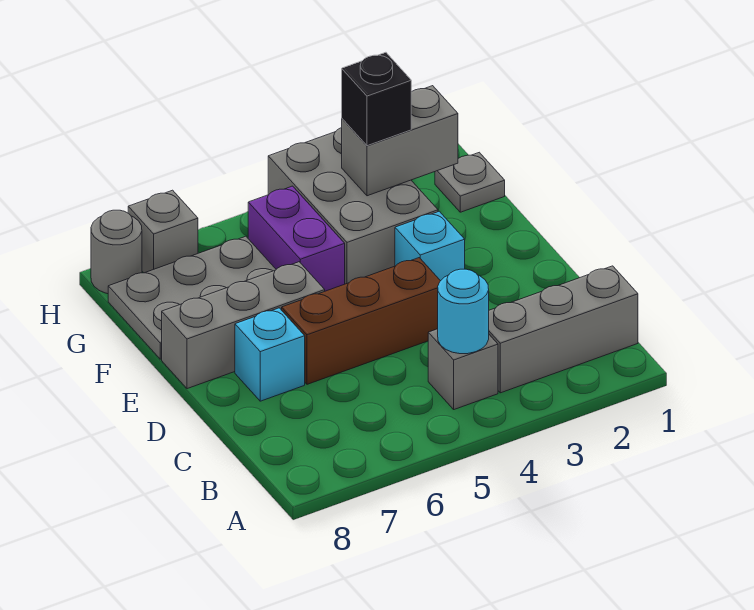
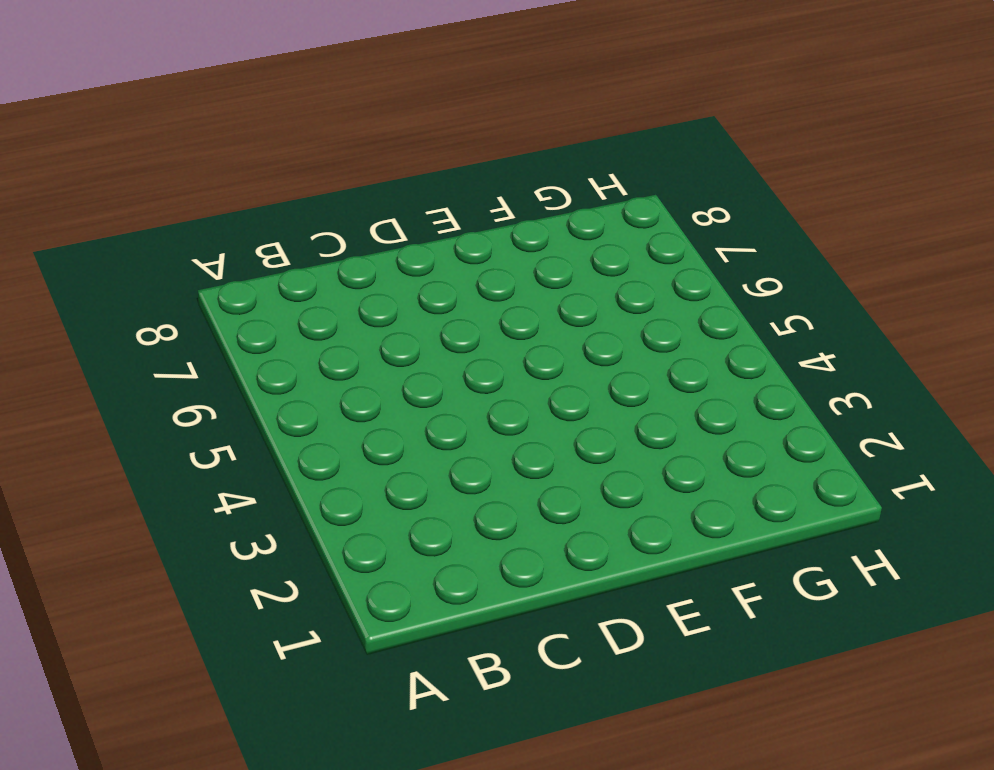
none -> grey brick B1:B3 level 1
none -> grey brick B4 level 1
none -> brown brick D4:D6 level 1

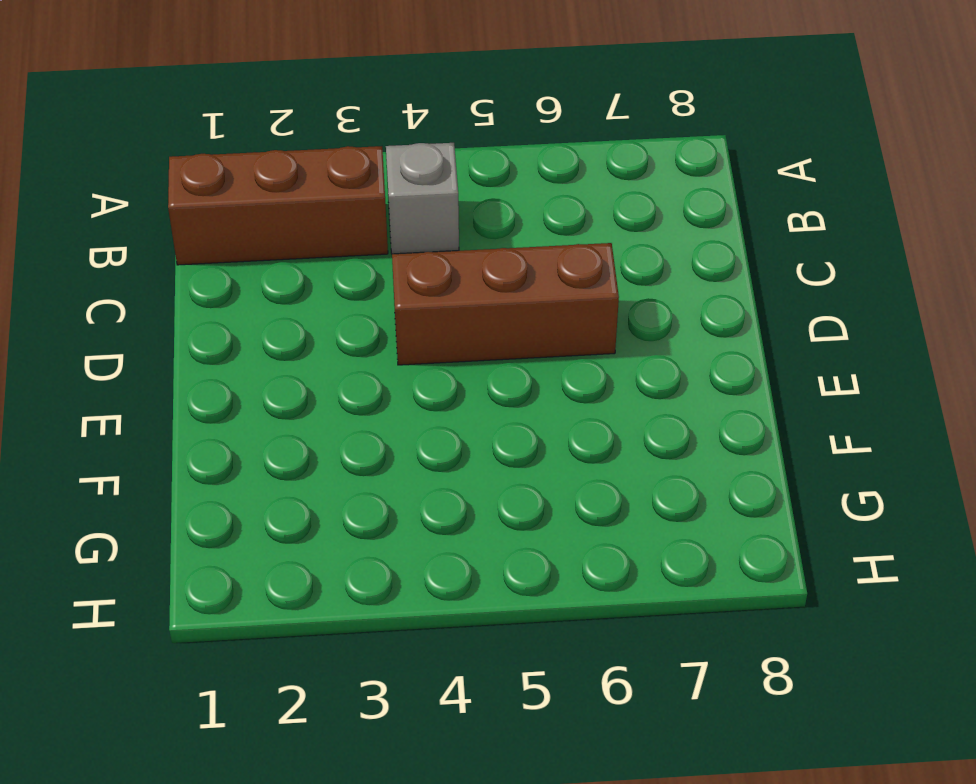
brown brick B1:B3 level 1 -> grey brick B1:B3 level 1
none -> cyan brick D7 level 1
none -> cyan brick E3 level 1
none -> grey brick E6:E8 level 1

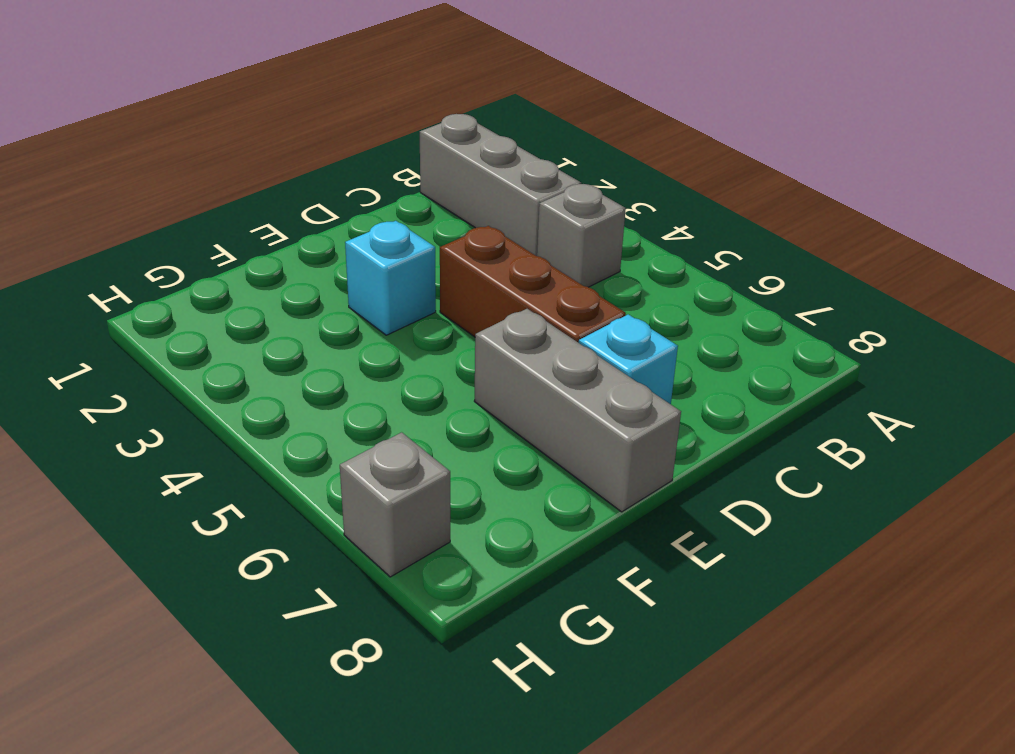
none -> grey brick F3:H4 level 1
none -> purple brick F5:G5 level 1
none -> grey plate F6:G8 level 1

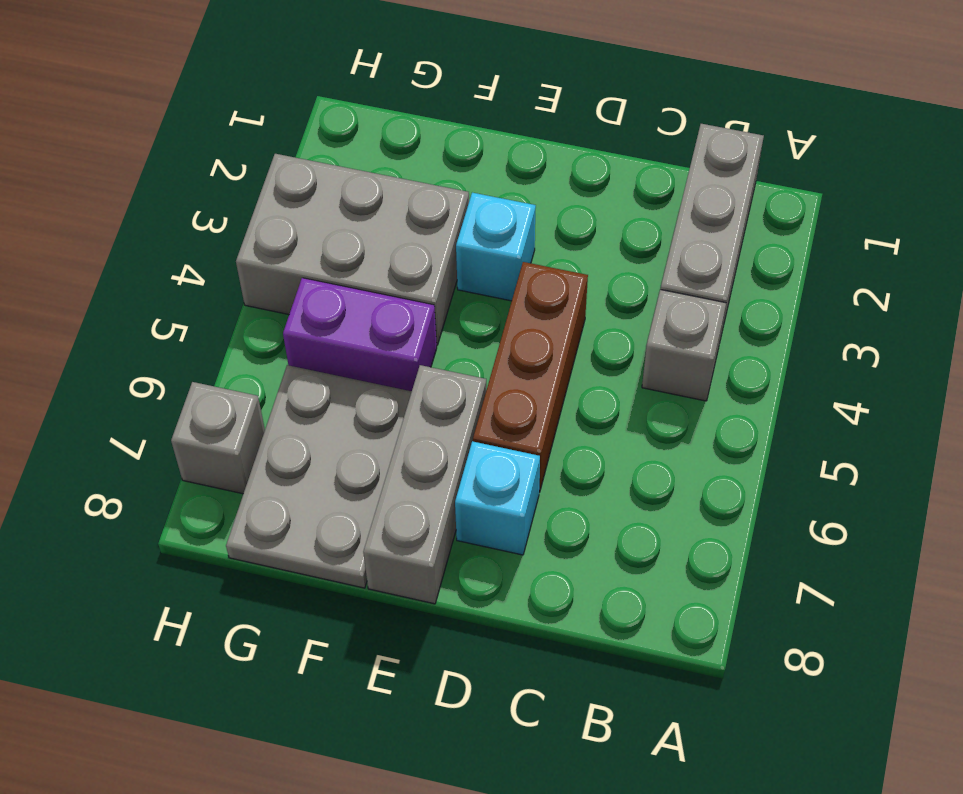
none -> grey plate G1 level 1
none -> grey round brick H8 level 1
none -> cyan round brick B4 level 2

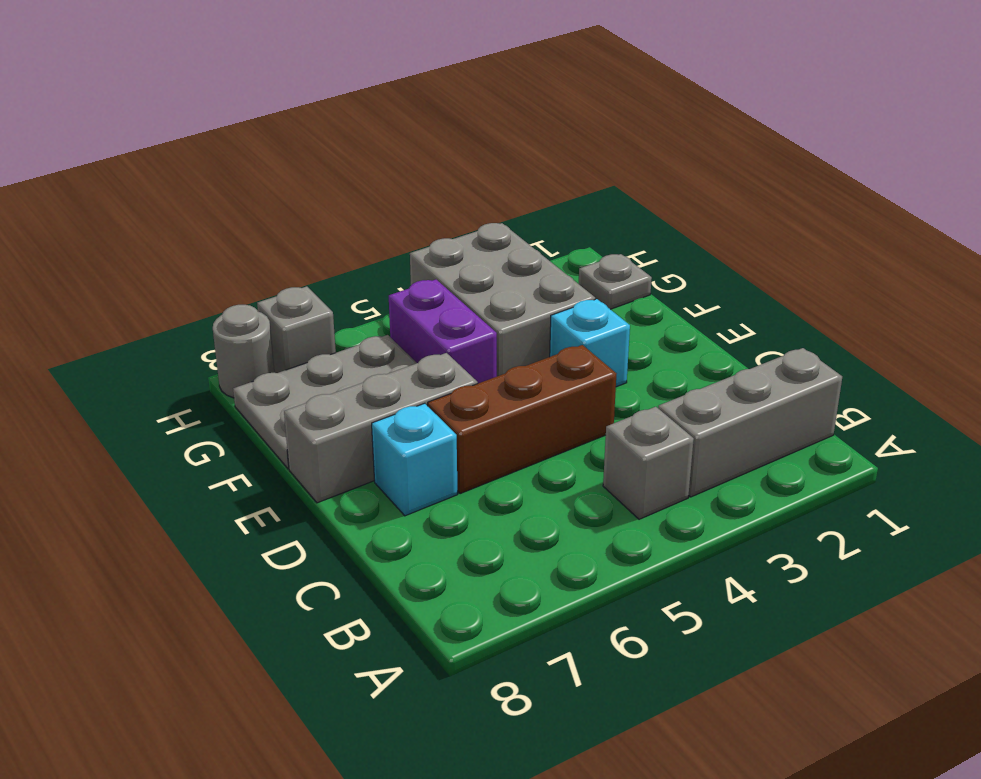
none -> cyan round brick B4 level 2
none -> grey brick G2:G3 level 2
none -> black brick G3 level 3

